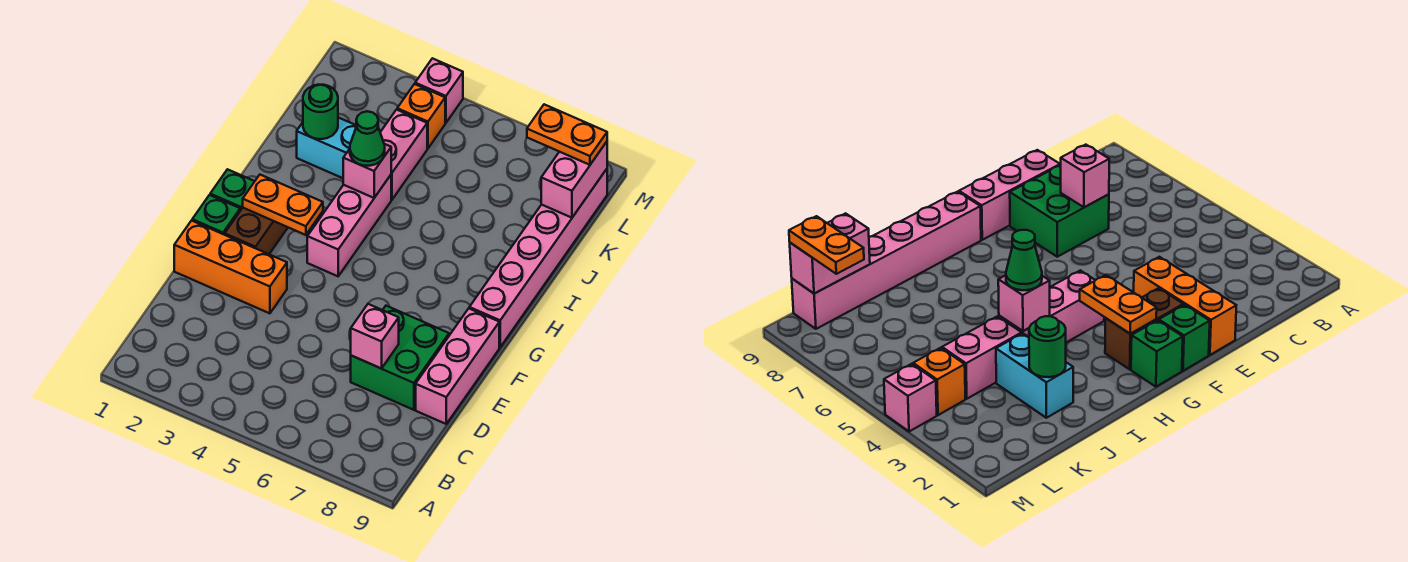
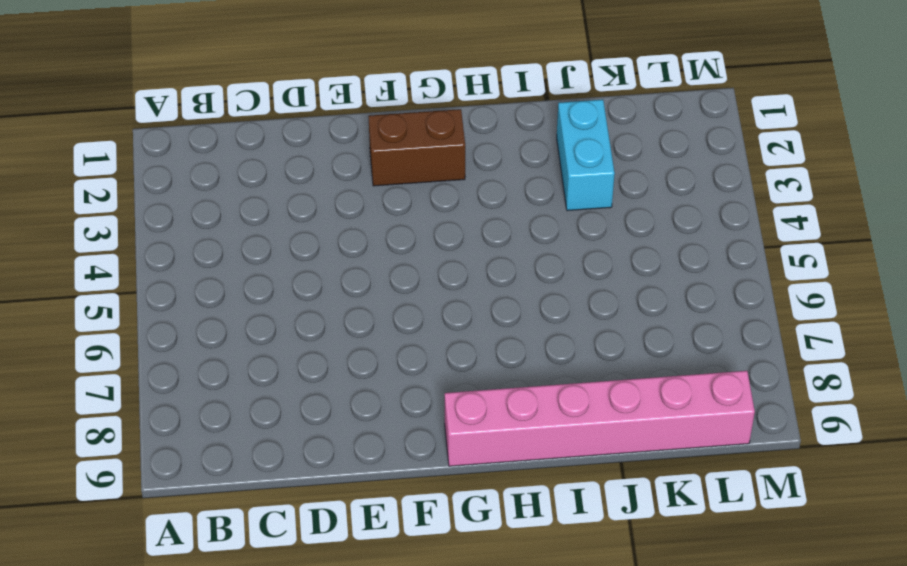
none -> green brick D7:E8 level 1
none -> pink brick D9:F9 level 1
none -> orange brick E1:E3 level 1

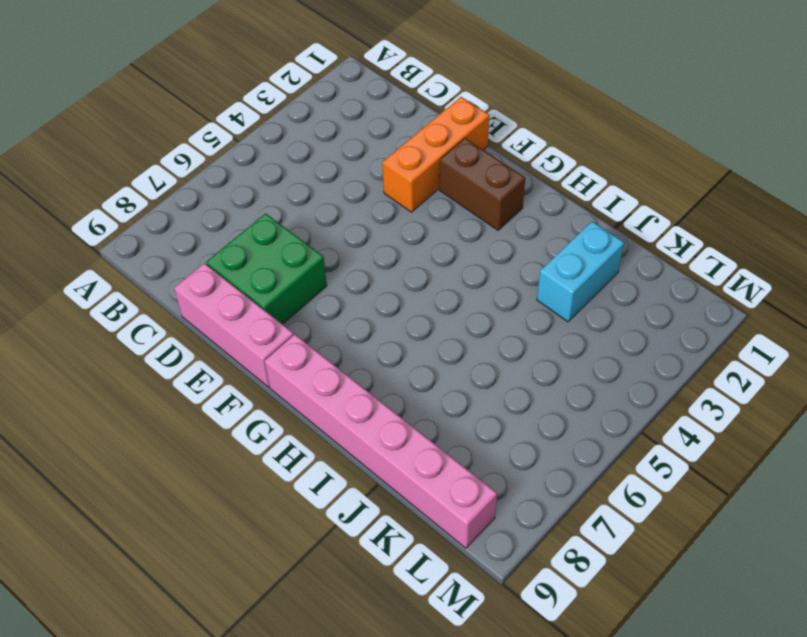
none -> green brick F1 level 1
none -> green brick G1 level 1
none -> pink brick G4:I4 level 1

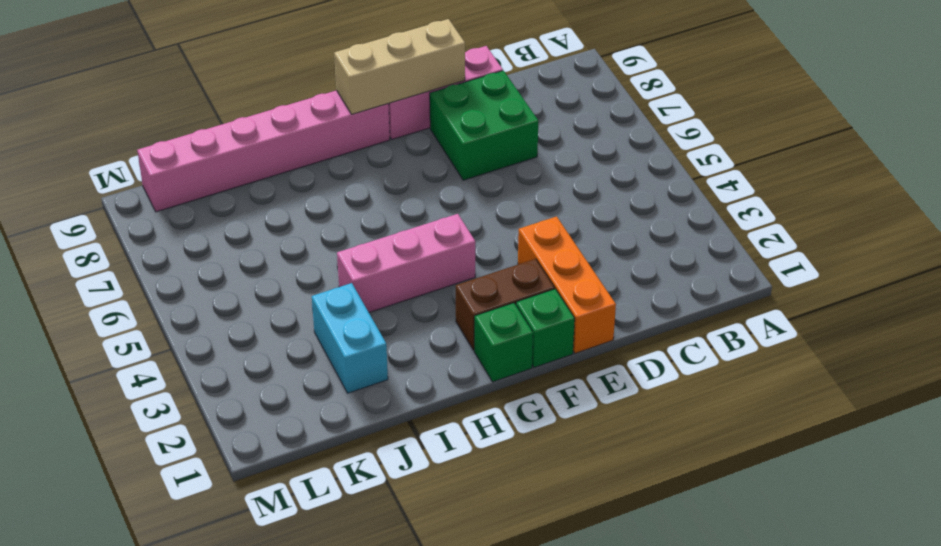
tan brick E9:G9 level 2 -> none
none -> pink brick J4:K4 level 1
none -> orange brick L4 level 1
none -> pink brick M4 level 1

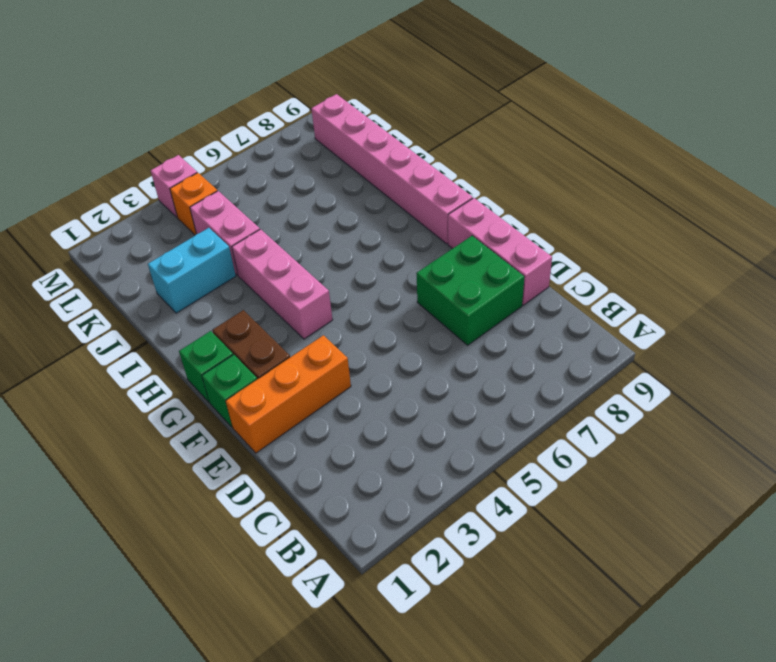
none -> pink brick D7 level 2
none -> orange plate G2:G3 level 2
none -> pink brick I4 level 2

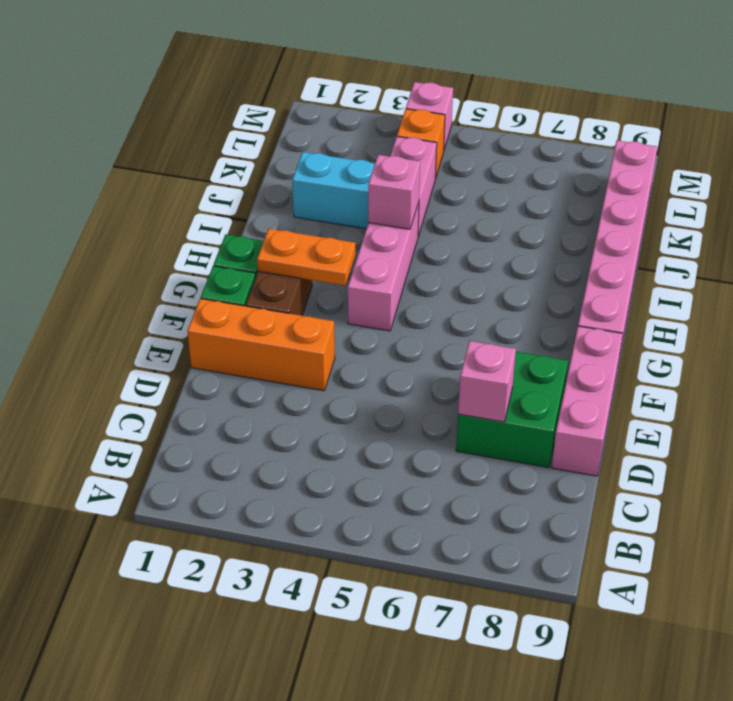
none -> green round brick J2 level 2
none -> pink brick K9:L9 level 2
none -> green cone I4 level 3

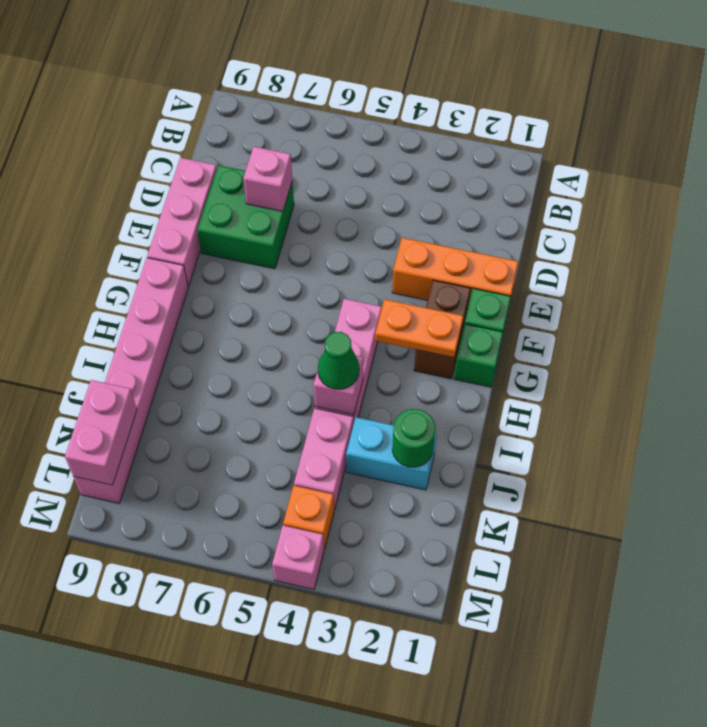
none -> orange plate L8:L9 level 3

